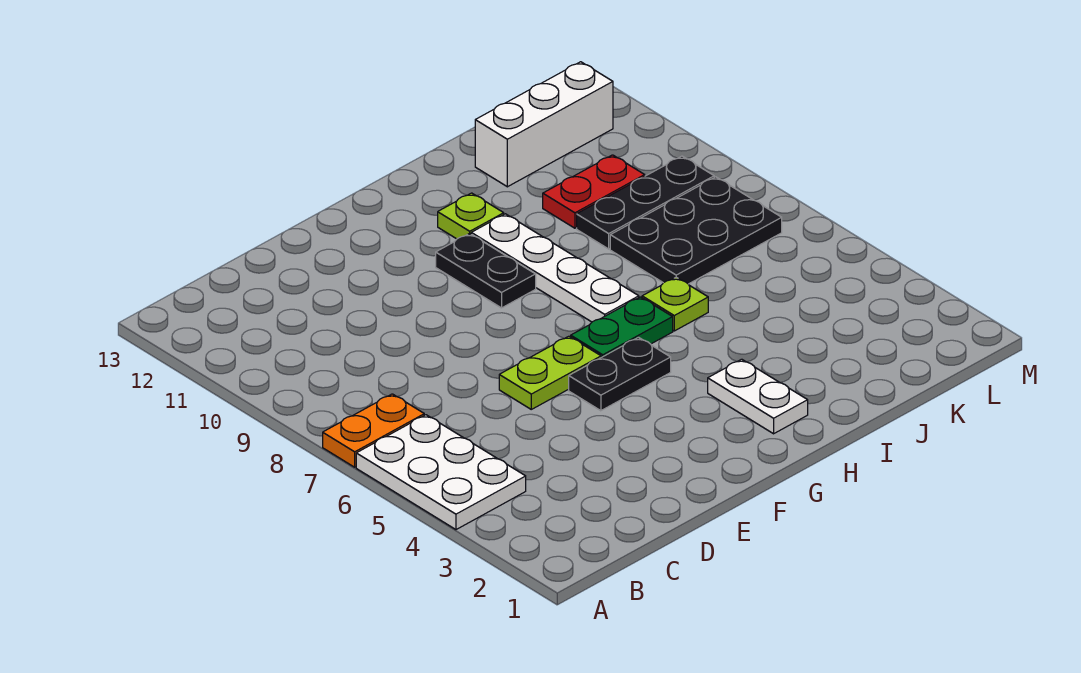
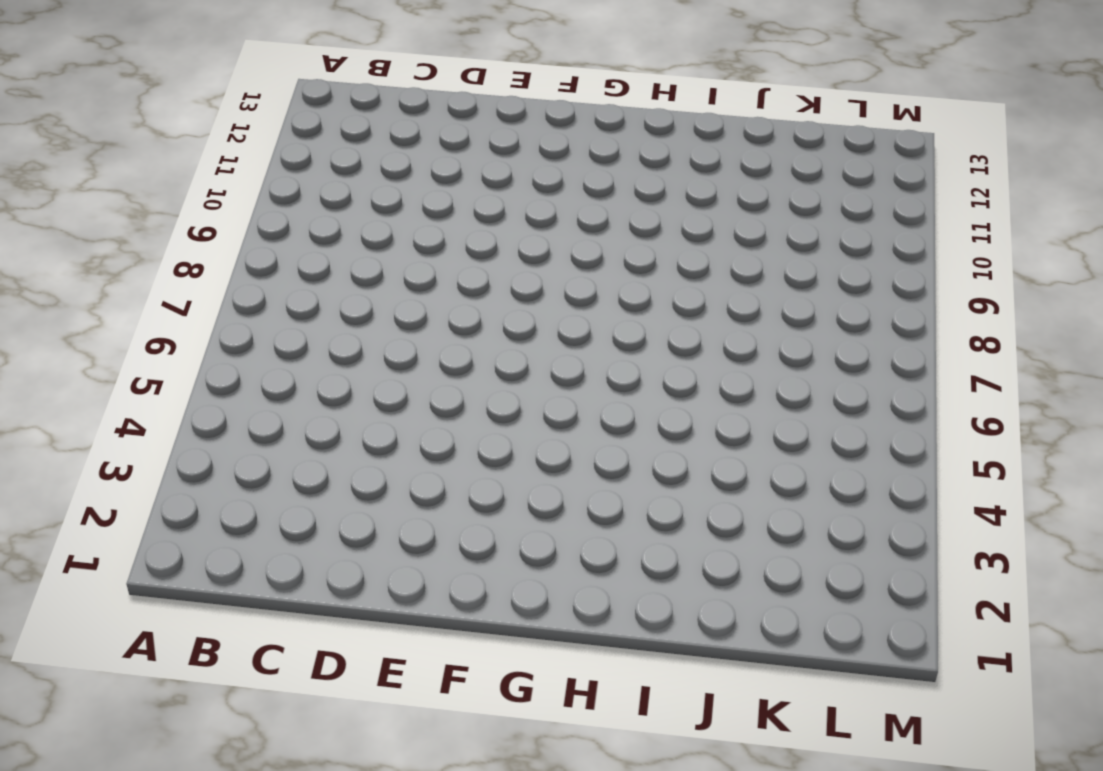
none -> white plate A4:B6 level 1
none -> orange plate A7:B7 level 1
none -> lime plate E6:F6 level 1

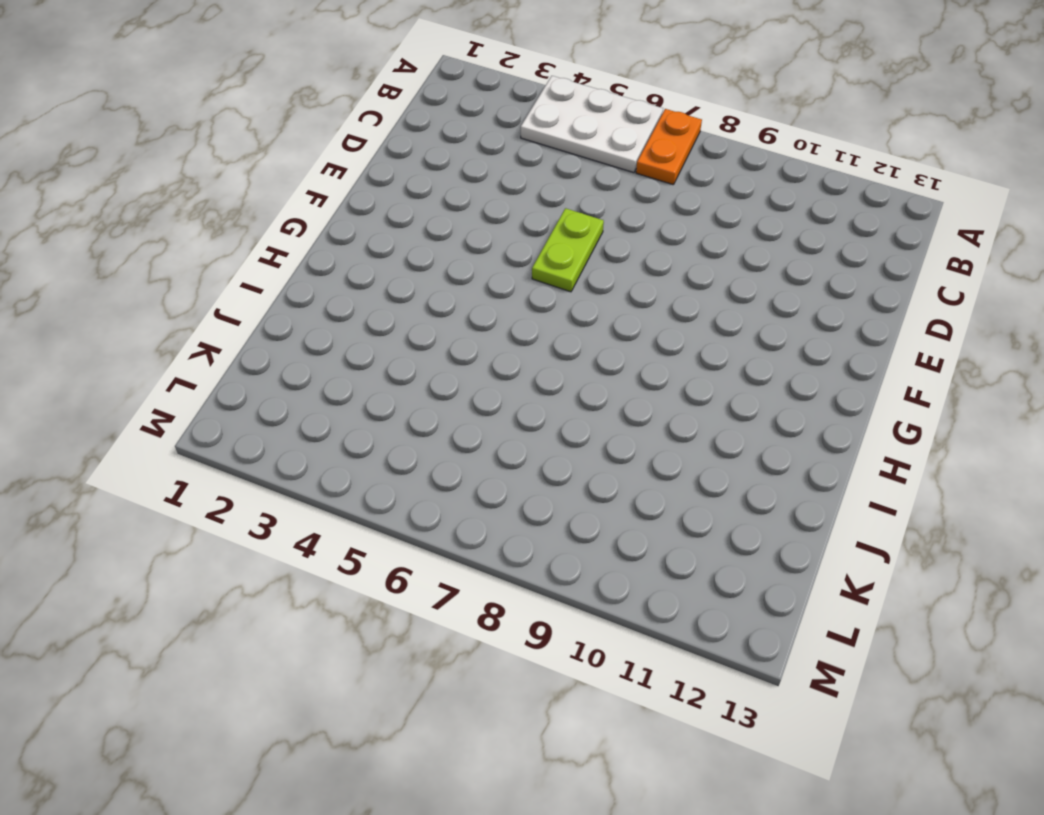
none -> black plate F5:G5 level 1
none -> green plate G6:H6 level 1
none -> black plate G9:G10 level 1

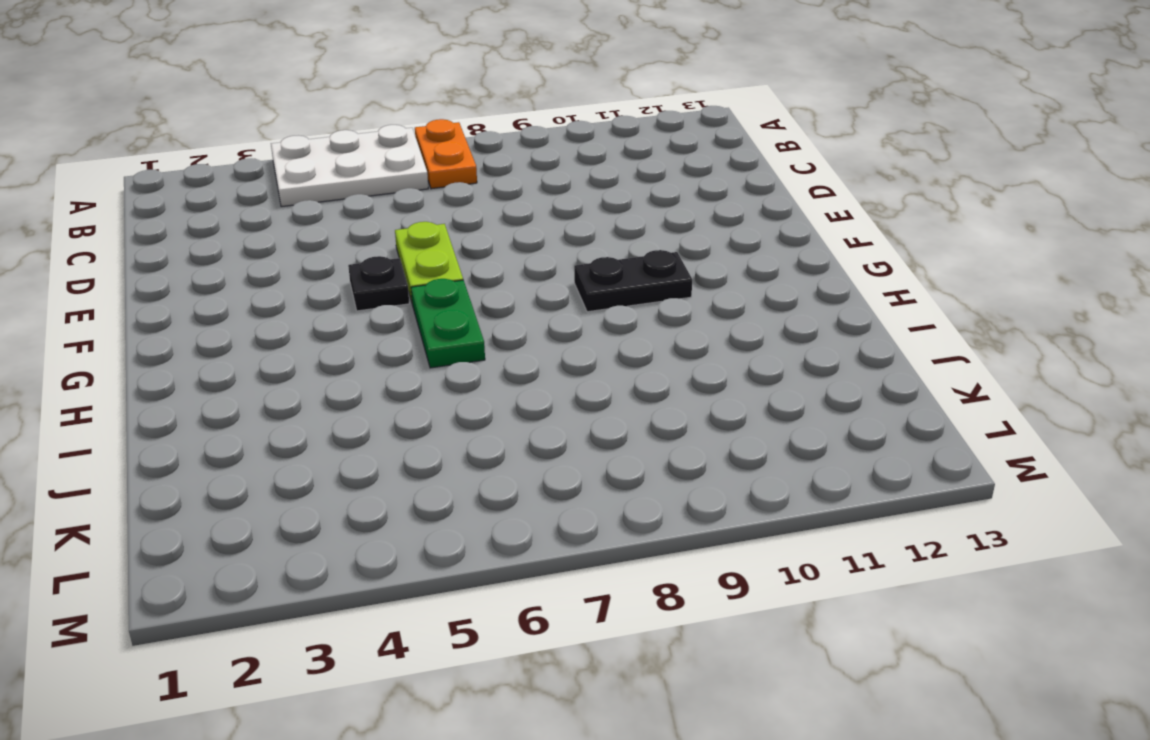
black plate F5 level 1 -> black plate F5:G5 level 1
none -> white plate H2:H3 level 1
none -> white plate H7:H10 level 1
none -> lime plate H11 level 1

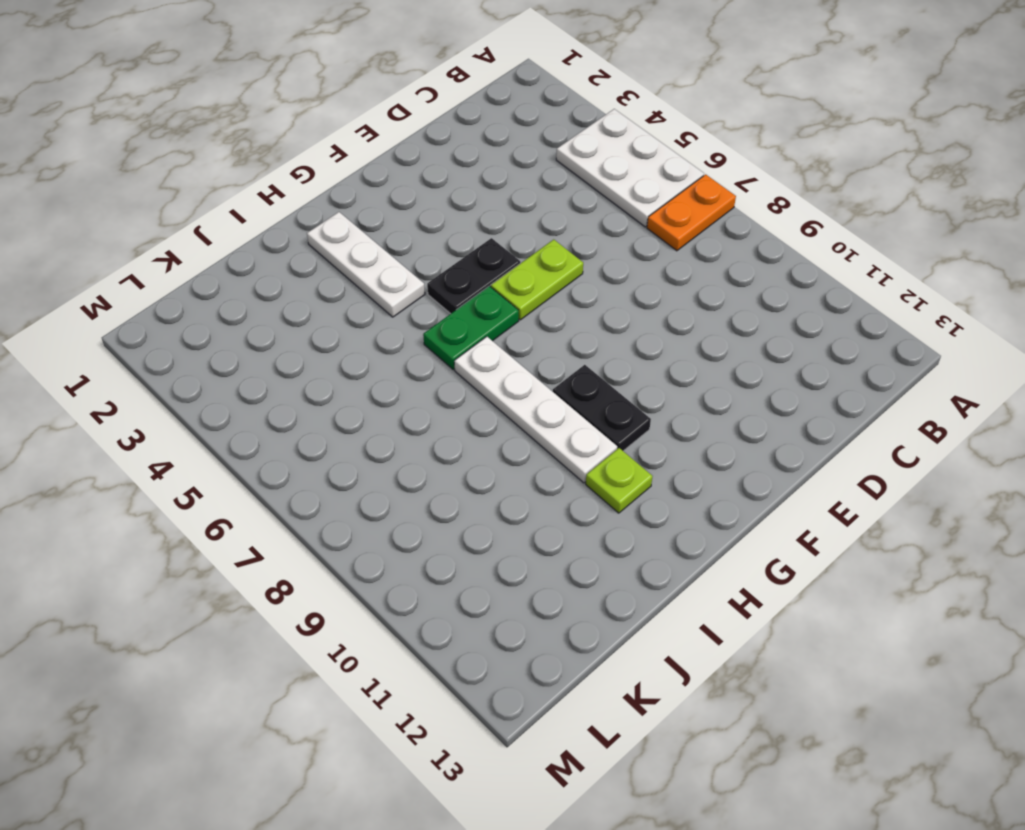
white plate H2:H4 level 1 -> white plate H2:H3 level 1
none -> lime plate I6 level 1
none -> black plate J7:L8 level 1
none -> black plate J9:L9 level 1

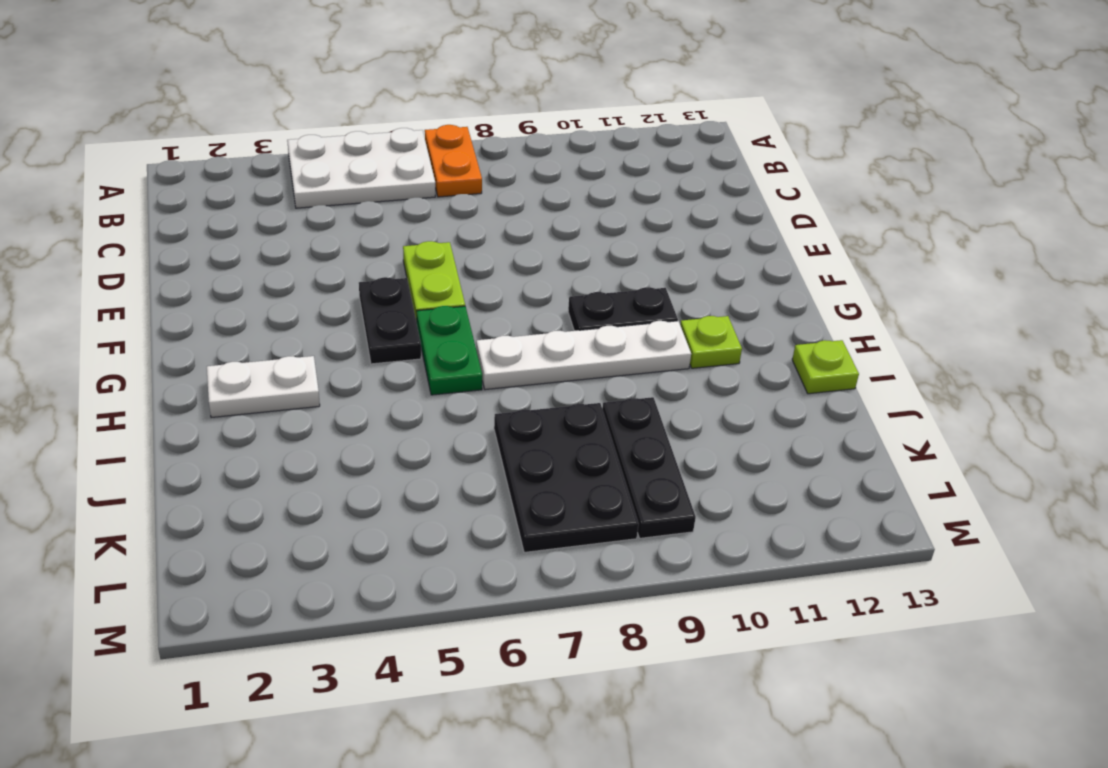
lime plate I13 level 1 -> lime plate I6 level 1
none -> red plate J10:K10 level 1
none -> white brick J12:L12 level 1

